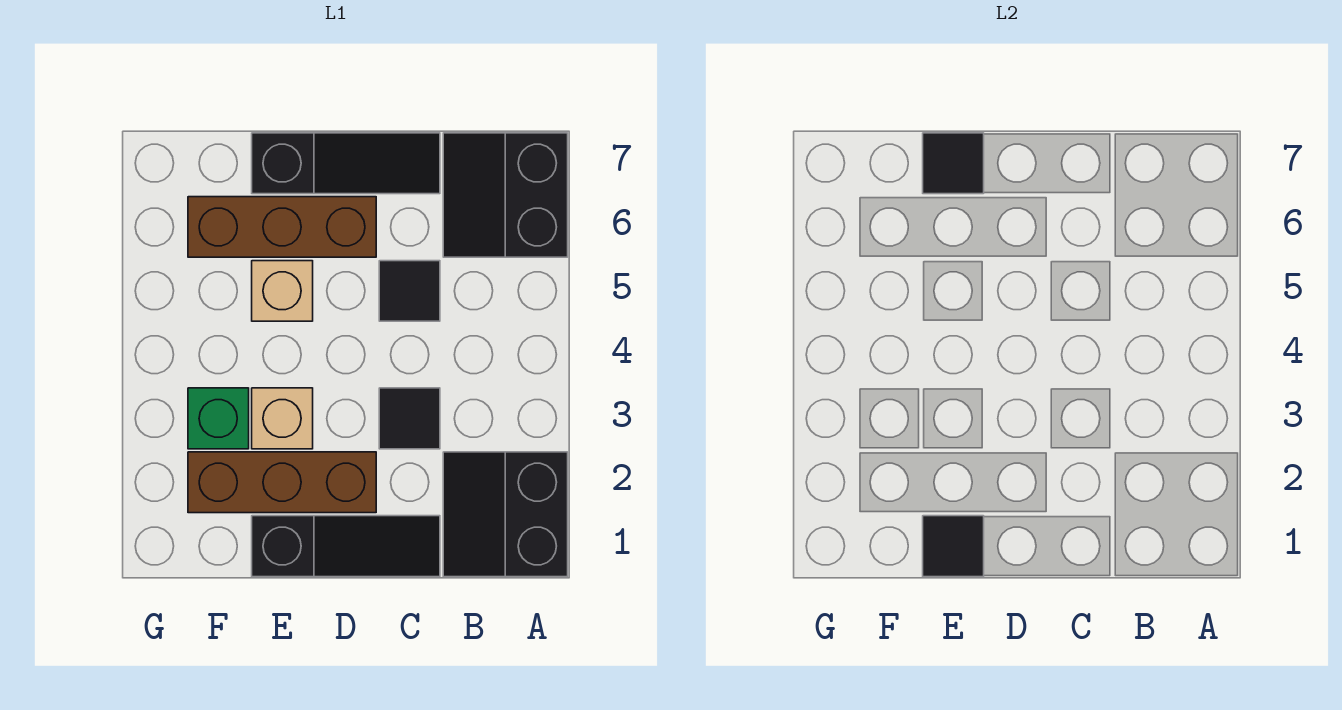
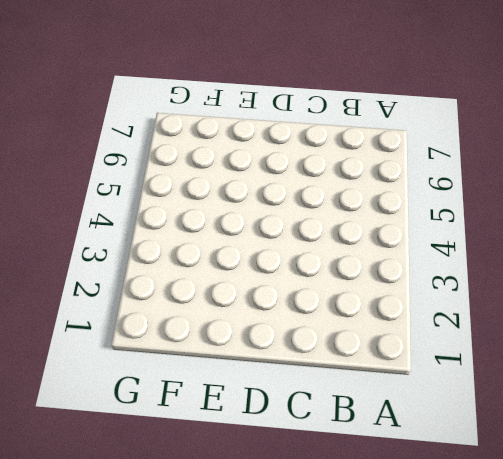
none -> black slope A1:B2 level 1 top A
none -> black slope A6:B7 level 1 top A
none -> black slope C1:E1 level 1 top E

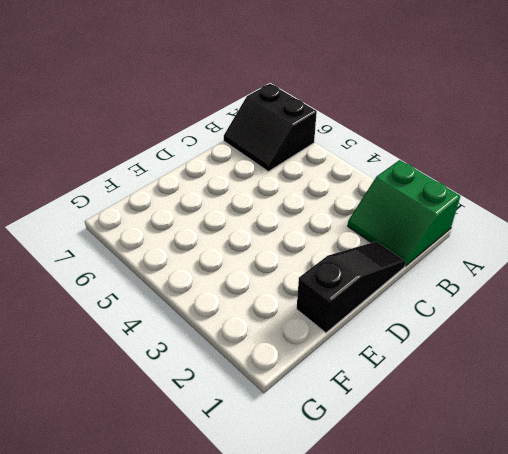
green slope A1:B2 level 1 top A -> black slope A1:B2 level 1 top A
none -> black tile C3 level 1
none -> black tile C5 level 1
none -> black slope C7:E7 level 1 top E

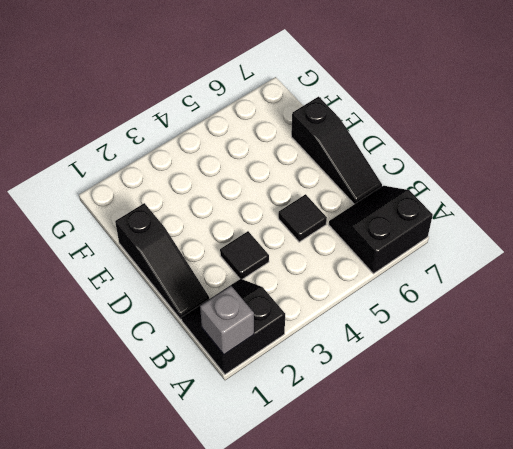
grey brick A1 level 2 -> none
none -> brown brick D2:F2 level 1
none -> brown brick D6:F6 level 1
none -> tan brick E3 level 1

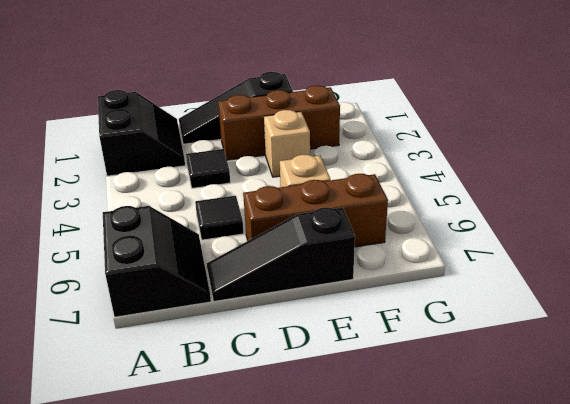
none -> green brick F3 level 1
none -> black tile E1 level 2
none -> black tile E7 level 2

